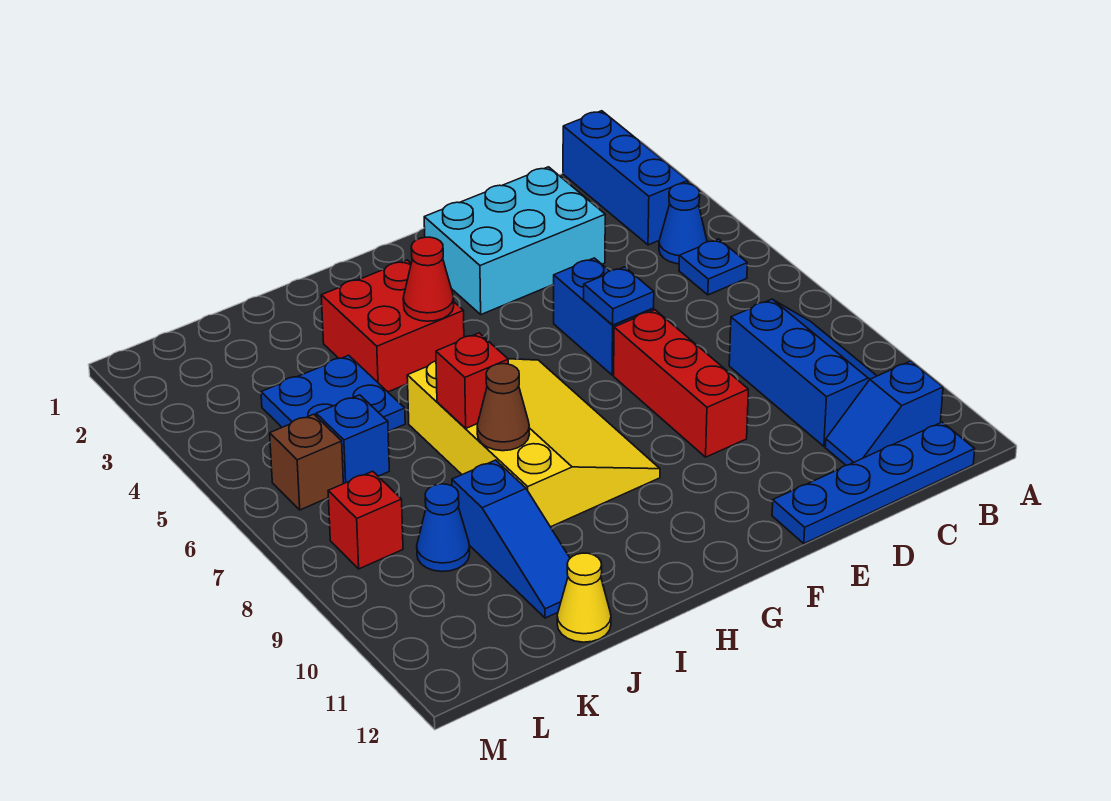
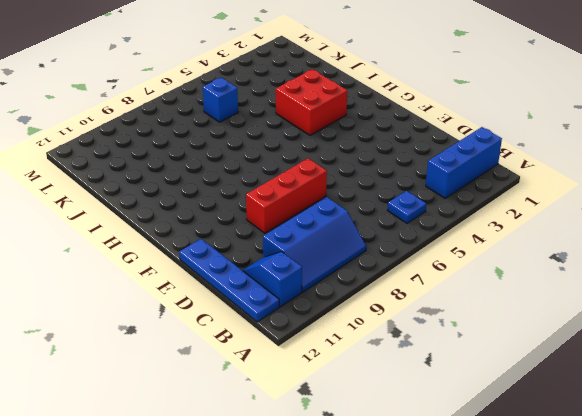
none -> blue cone B4 level 1
none -> cyan brick D2:F3 level 1
none -> blue brick E5:E6 level 1

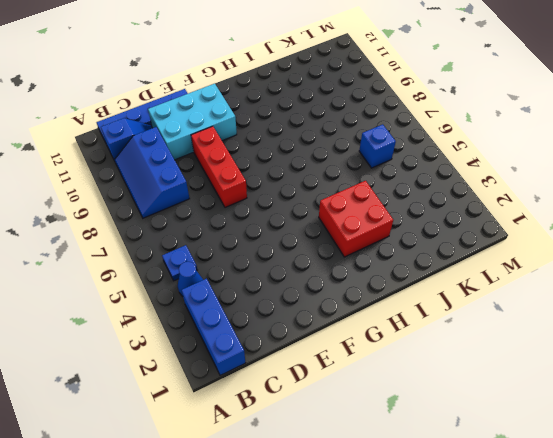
cyan brick D10:F11 level 1 -> cyan brick D2:F3 level 1
none -> blue brick E5:E6 level 1
none -> yellow slope G6:I9 level 1 top I
none -> blue plate J4:K5 level 1

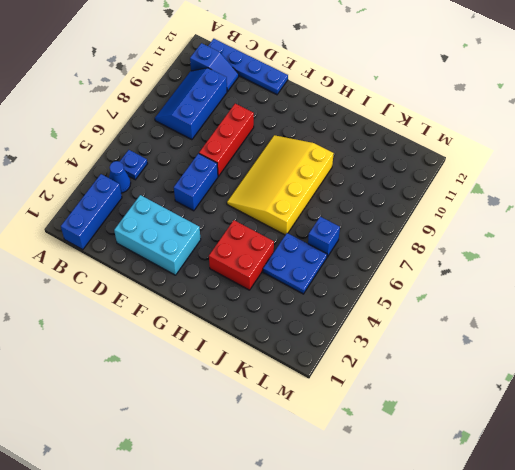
none -> blue slope J9:J11 level 1 top 9
none -> yellow cone J12 level 1
none -> blue cone K9 level 1

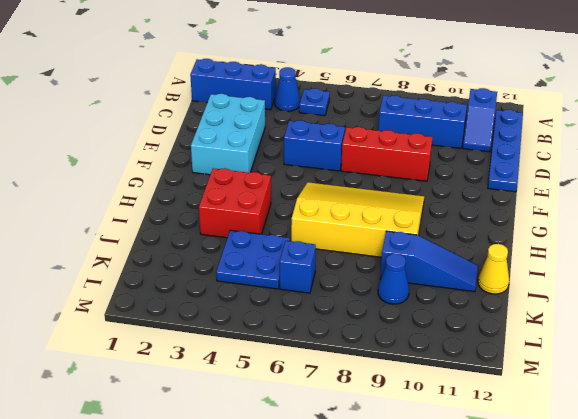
none -> brown brick L6 level 1
none -> red brick L8 level 1
none -> blue plate E6 level 2

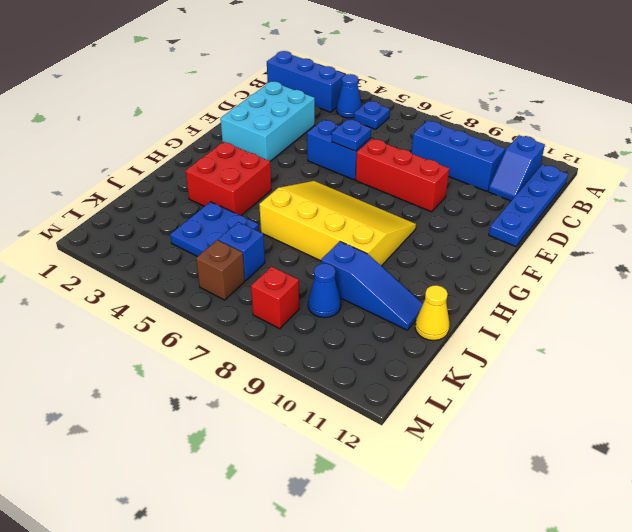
none -> red cone H4 level 2
none -> red brick I7 level 2
none -> brown cone I8 level 2

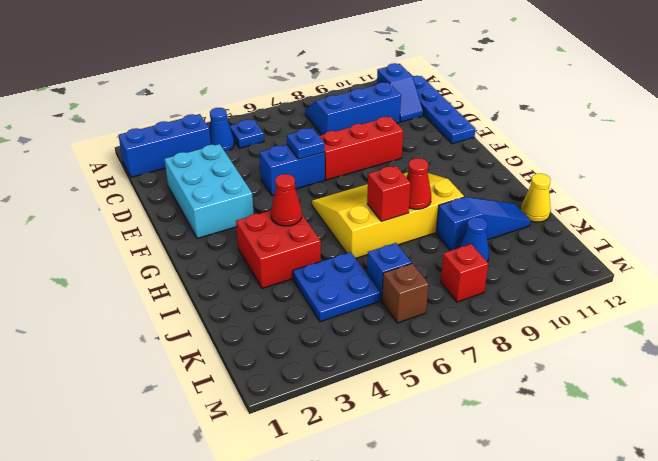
red cone I8 level 2 -> brown cone I8 level 2

